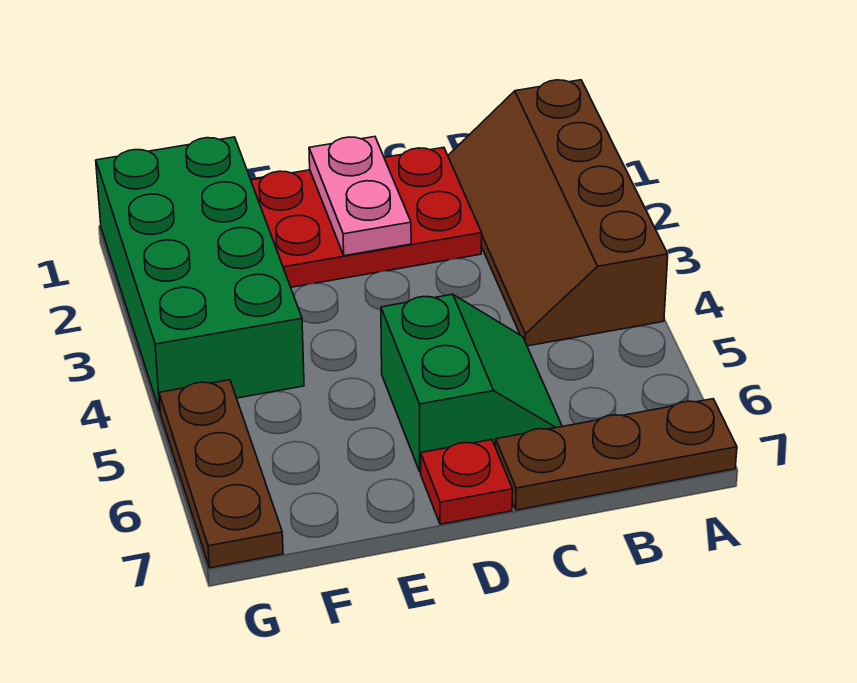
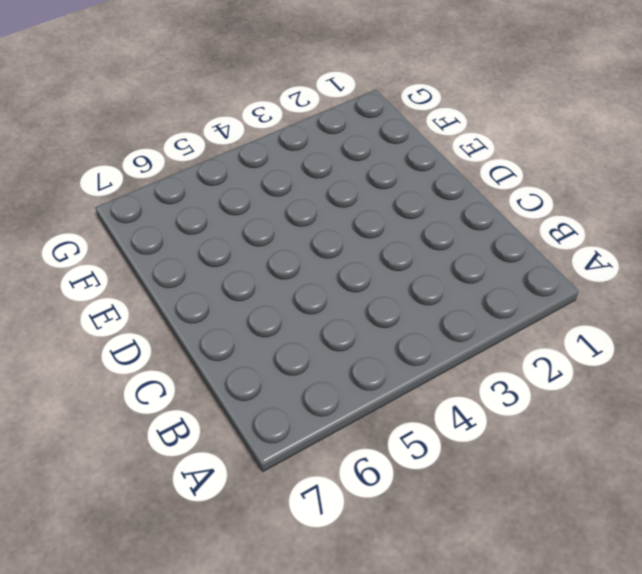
none -> brown slope A1:B4 level 1 top A
none -> brown plate A7:C7 level 1

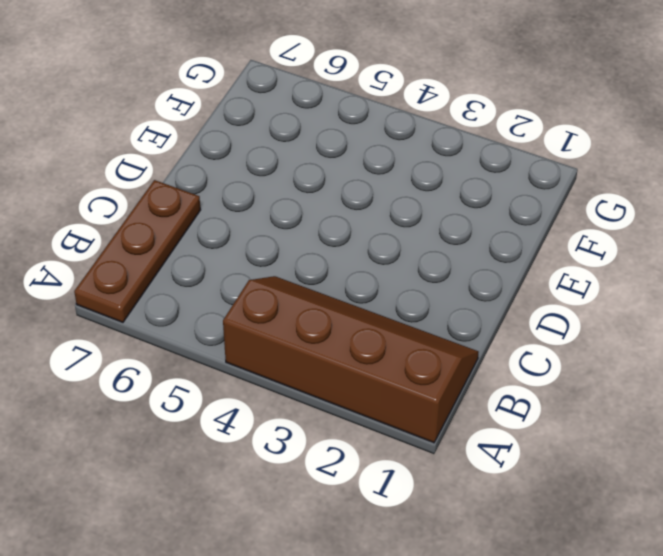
none -> red plate C1:E2 level 1
none -> green slope C5:D6 level 1 top D

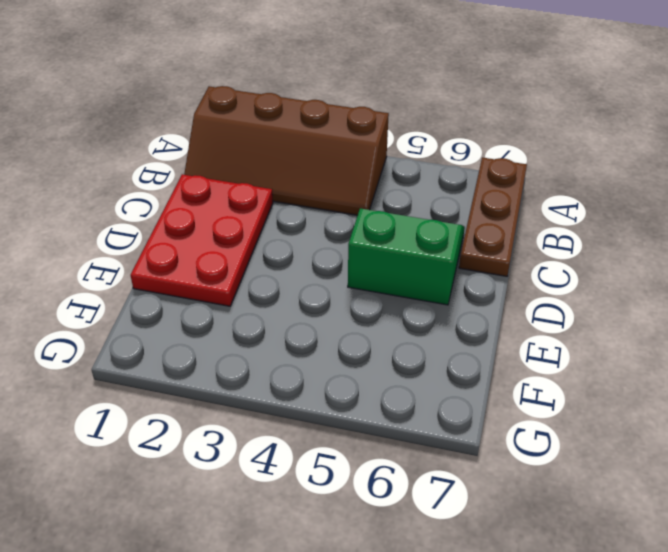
none -> red plate D7 level 1
none -> green brick F1:G4 level 1

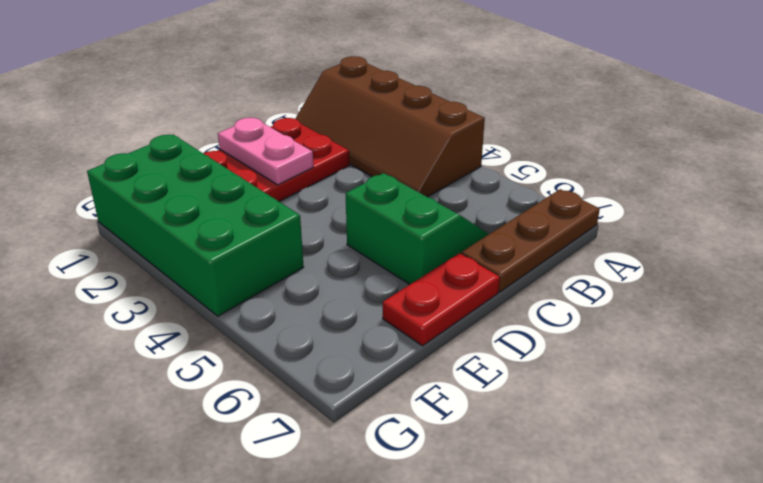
red plate D7:E7 level 1 -> red plate D7 level 1
none -> brown plate G5:G7 level 1

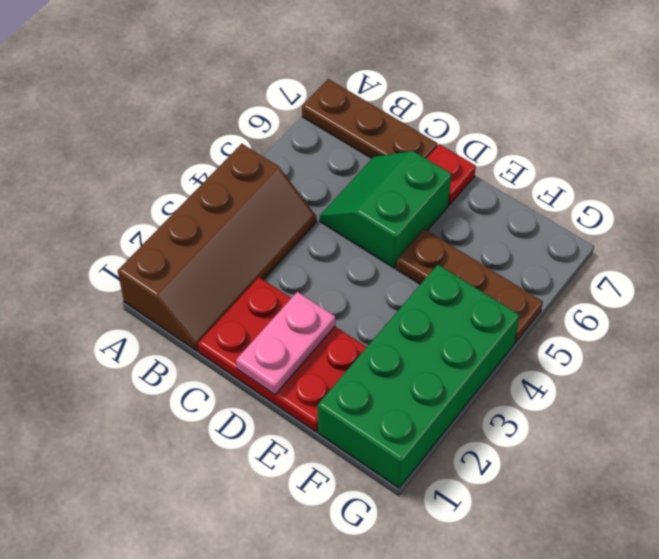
brown plate E5:G5 level 1 -> brown plate G5:G7 level 1

